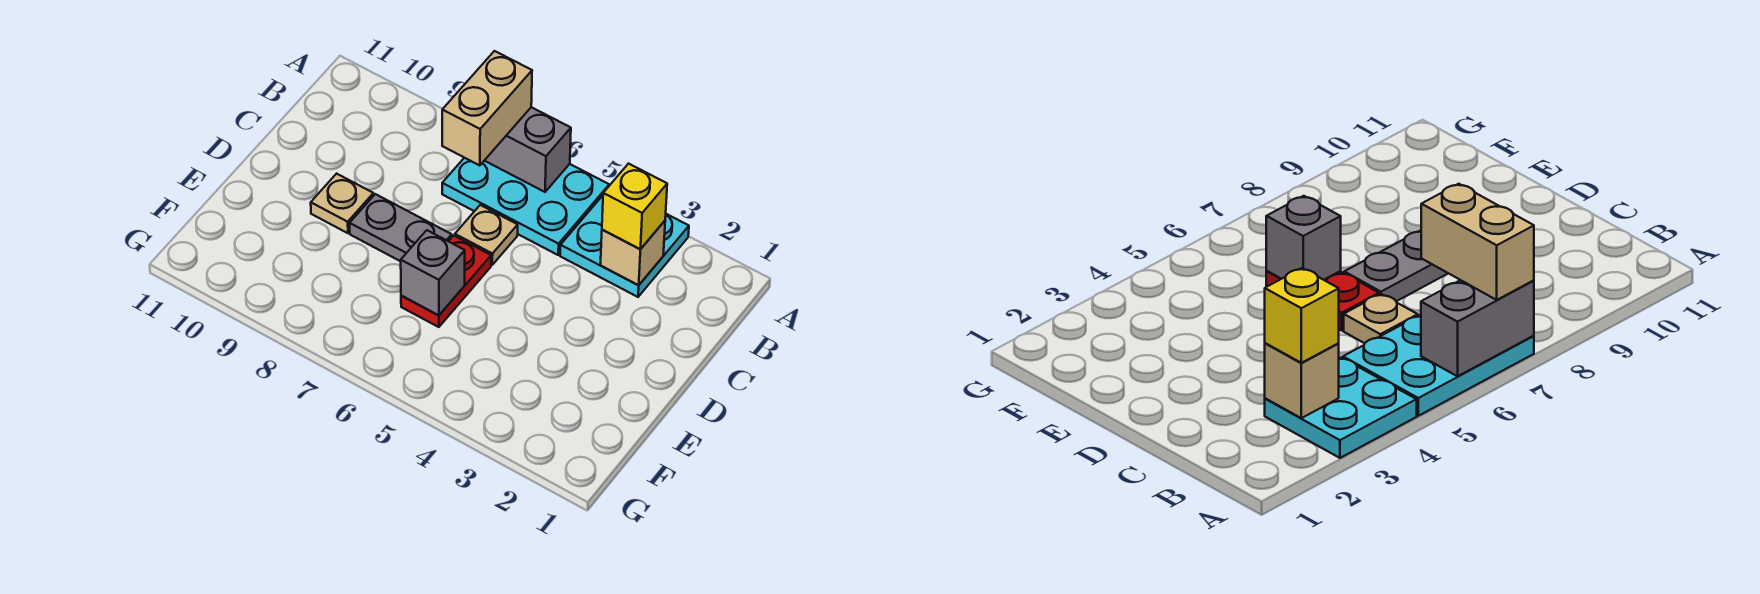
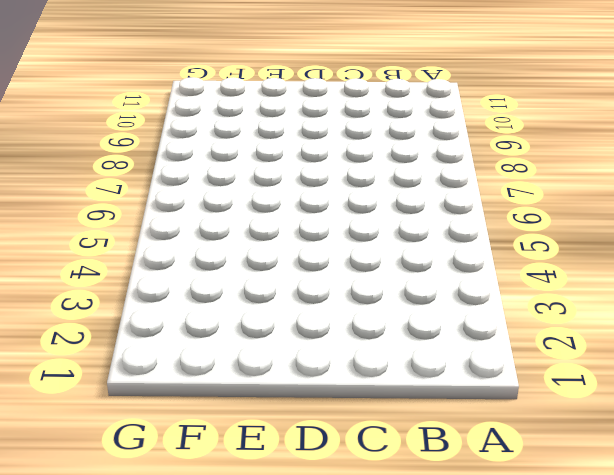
none -> cyan plate A3:B4 level 1
none -> cyan plate A5:B7 level 1

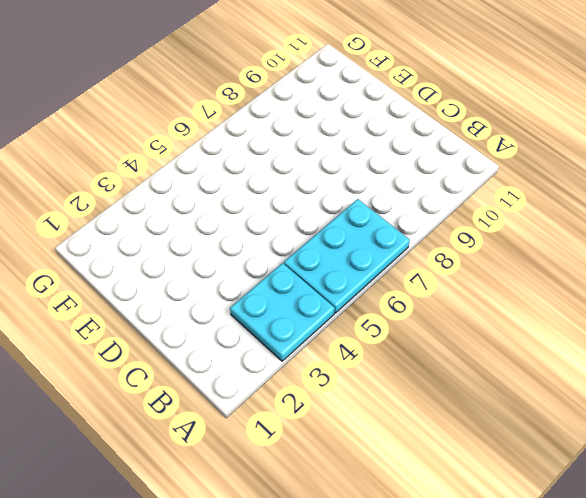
none -> tan plate C6 level 1
none -> red plate D6:E6 level 1

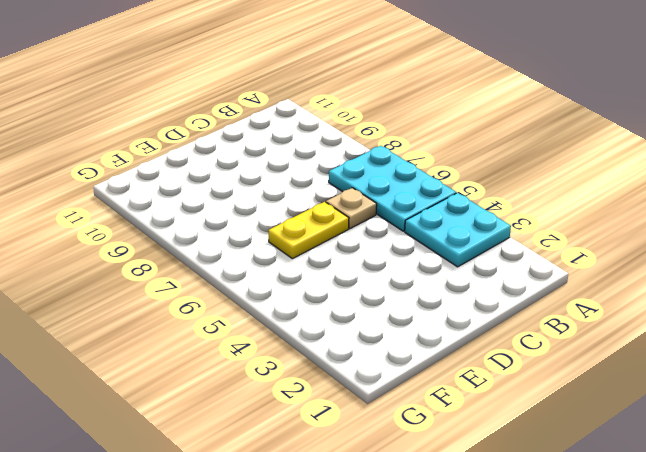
yellow plate D6:E6 level 1 -> red plate D6:E6 level 1
none -> grey plate D7:D8 level 1
none -> tan plate D9 level 1

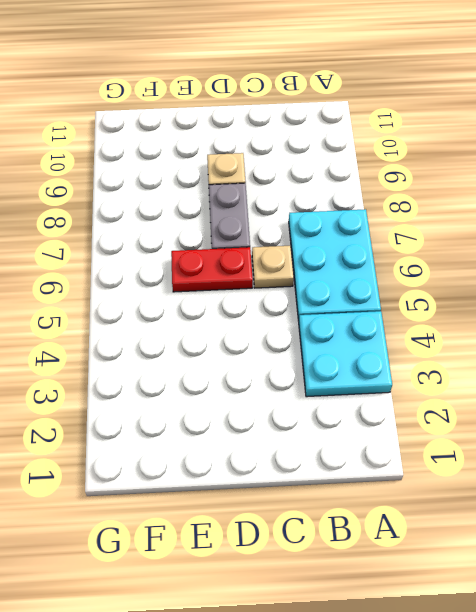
none -> grey brick A6:A7 level 2
none -> tan brick B3 level 2

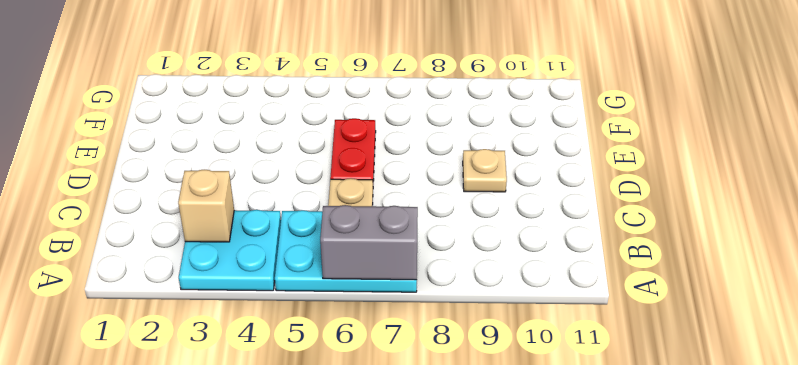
none -> grey plate D7:D8 level 1
none -> grey brick E6 level 2

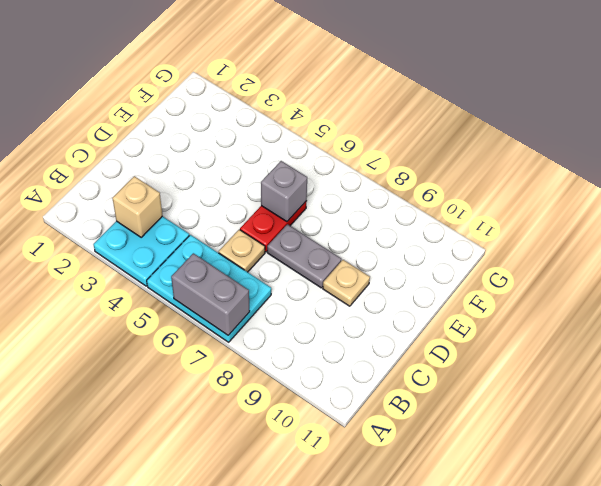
none -> tan brick A7:B7 level 3
none -> yellow brick B3 level 3

